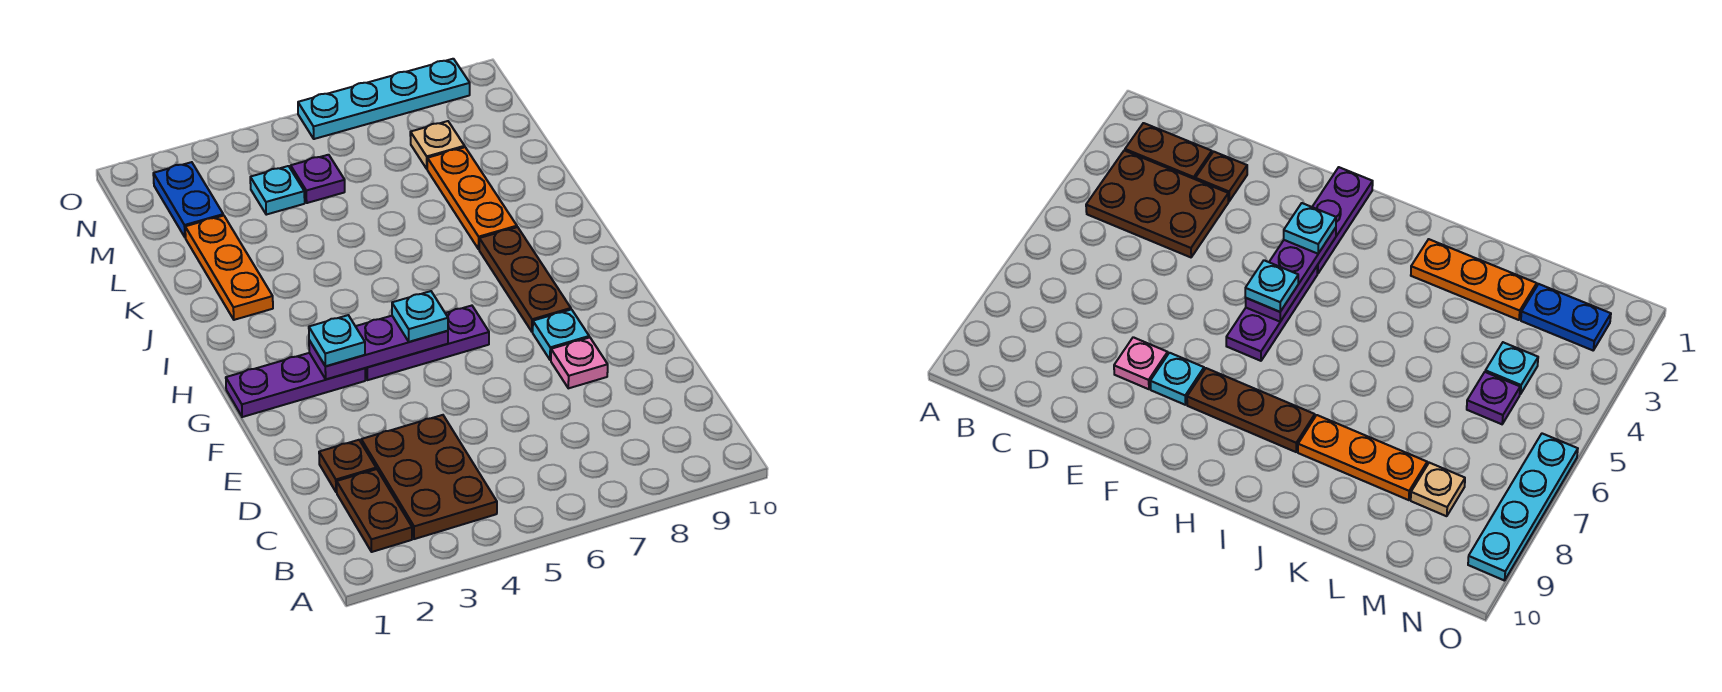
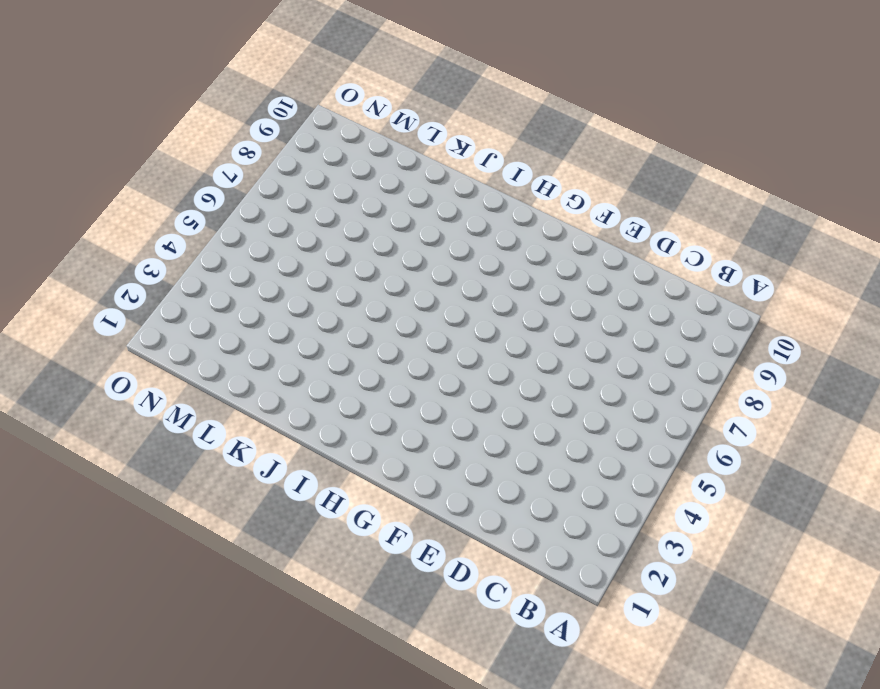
none -> brown plate B2:C2 level 1
none -> brown plate B3:D4 level 1
none -> brown plate D2 level 1

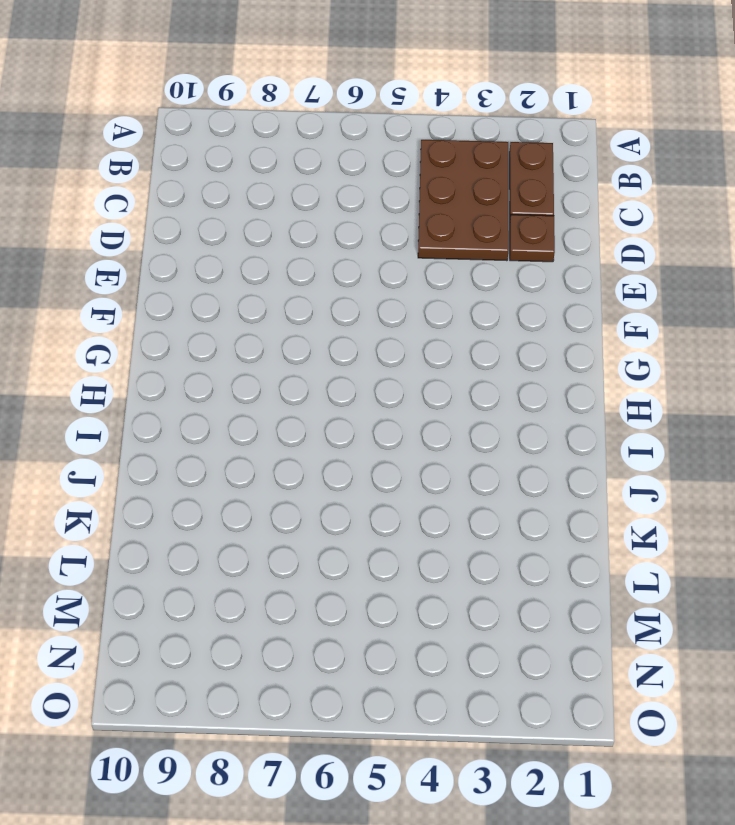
none -> pink plate E8 level 1
none -> cyan plate F8 level 1
none -> purple plate G1:G3 level 1

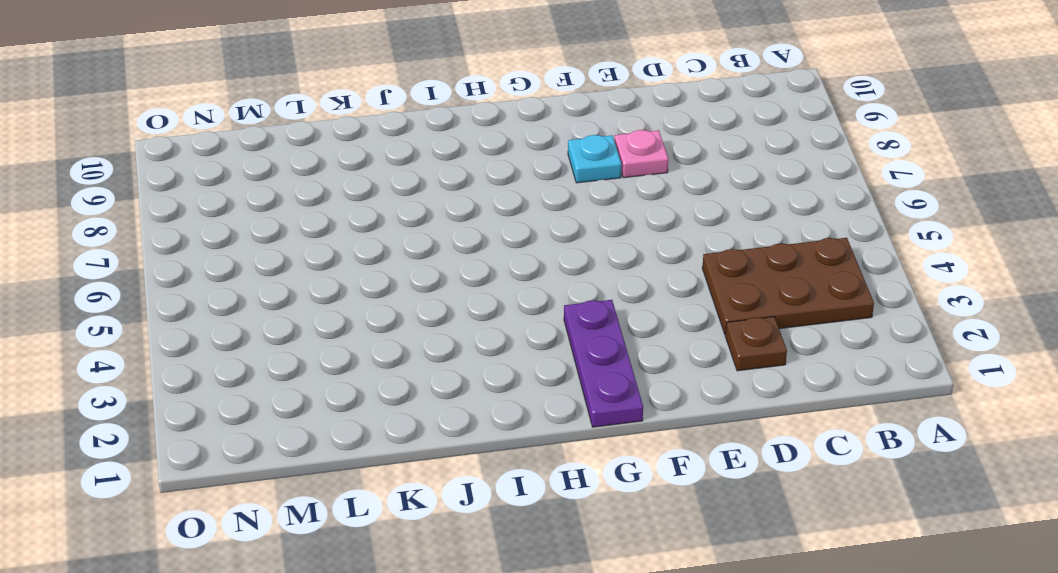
none -> brown plate B2:C2 level 1
none -> purple plate G4:G6 level 1
none -> brown plate G8:I8 level 1

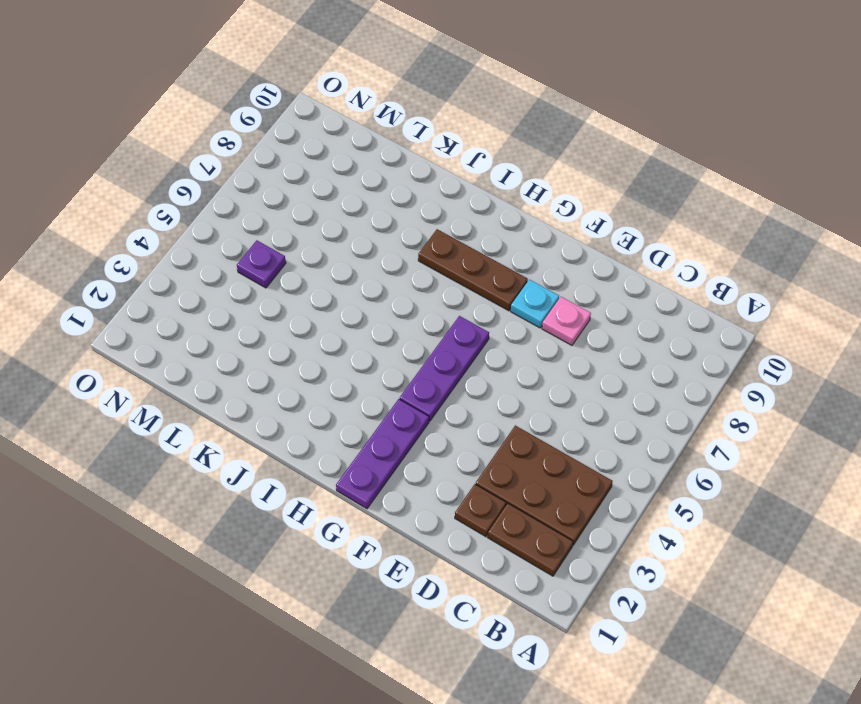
none -> orange plate J2:L2 level 1
none -> orange plate J8:L8 level 1
none -> blue plate M2:N2 level 1

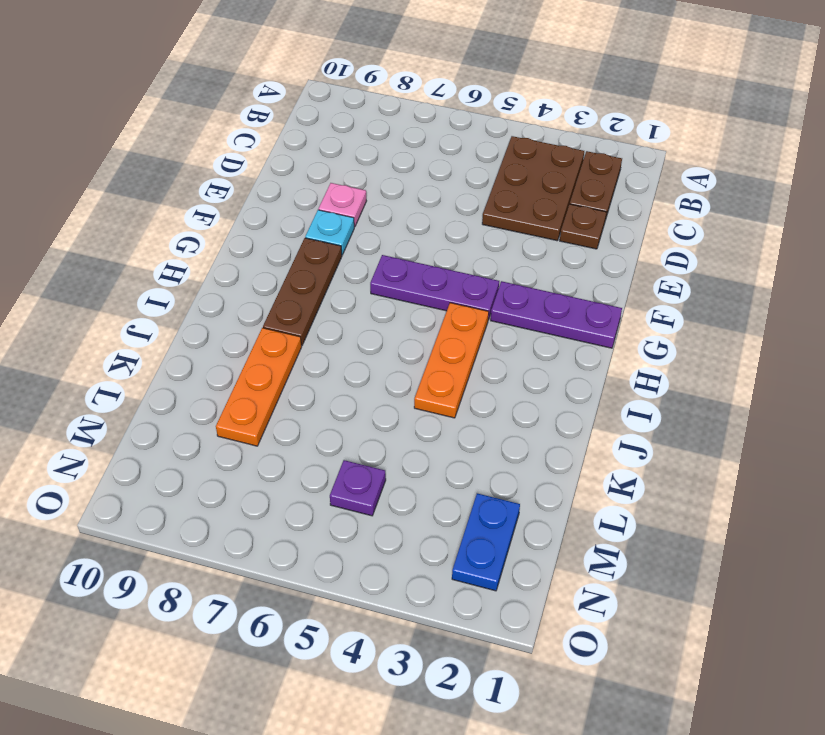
orange plate H4:J4 level 1 -> orange plate J2:L2 level 1
none -> cyan plate M4 level 1
none -> tan plate M8 level 1
none -> cyan plate O6:O9 level 1

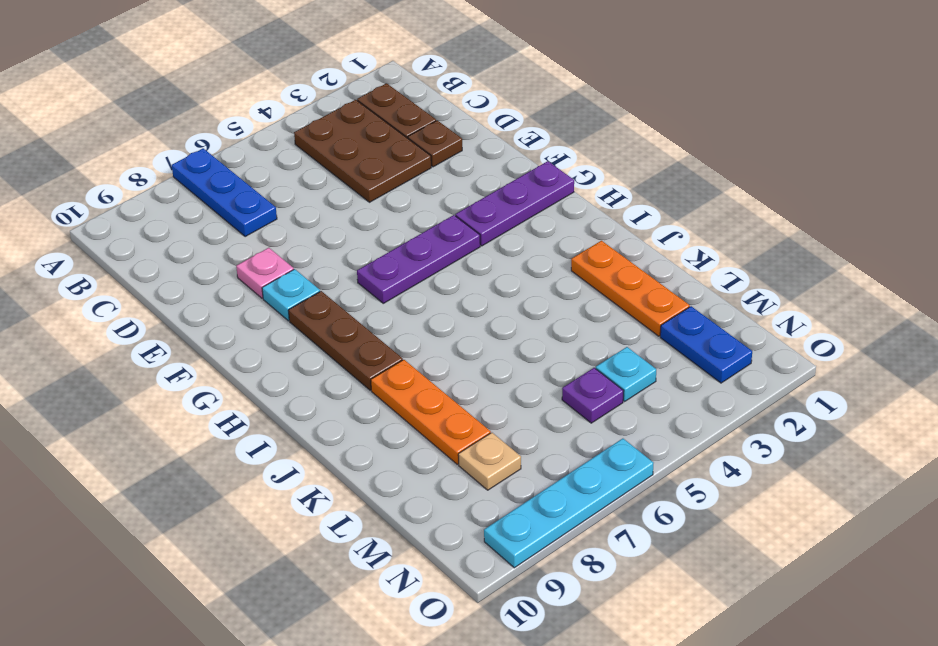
blue plate A7:C7 level 1 -> none
none -> purple plate G3:G5 level 2
none -> cyan plate G3 level 3
none -> cyan plate G5 level 3

